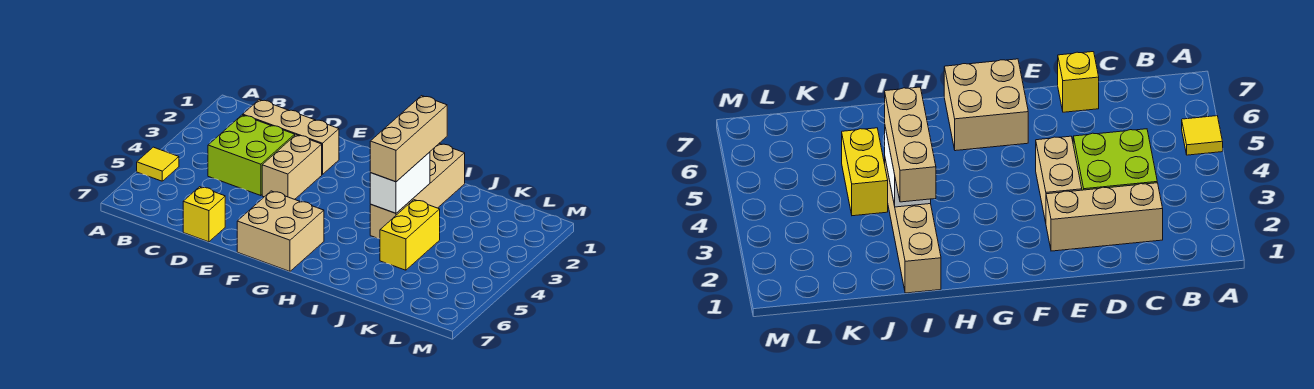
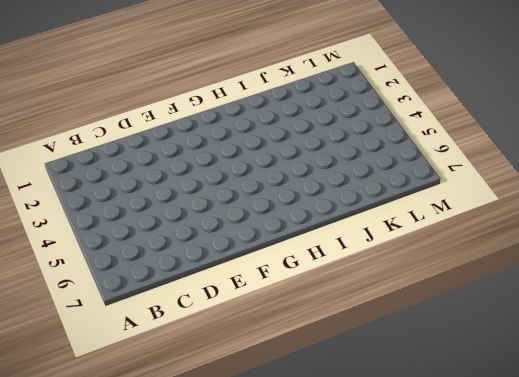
none -> yellow tile A5 level 1
none -> tan brick C2:E2 level 1

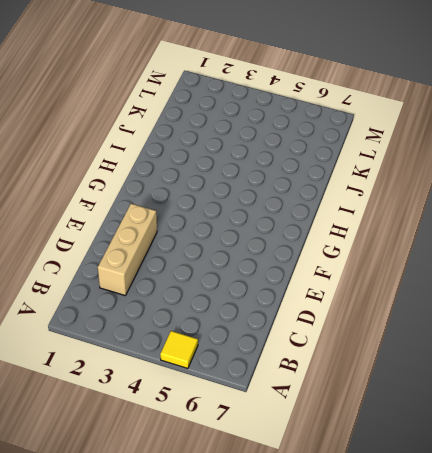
none -> lime brick C3:D4 level 1
none -> yellow brick D7 level 1

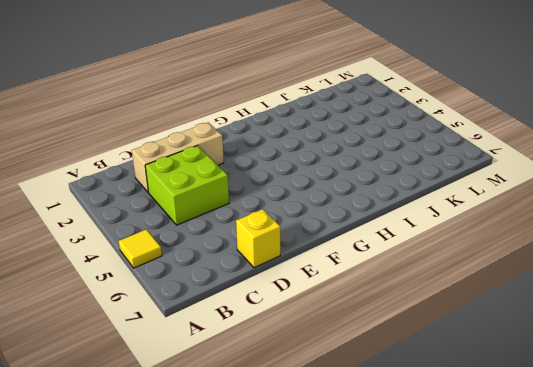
none -> tan brick E3:E4 level 1
none -> tan brick F6:G7 level 1

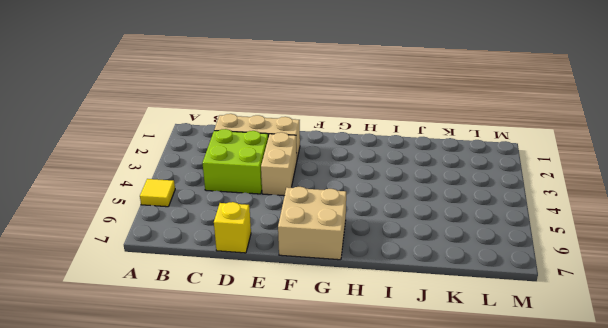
none -> tan brick I1:I4 level 1
none -> yellow brick J4:J5 level 1

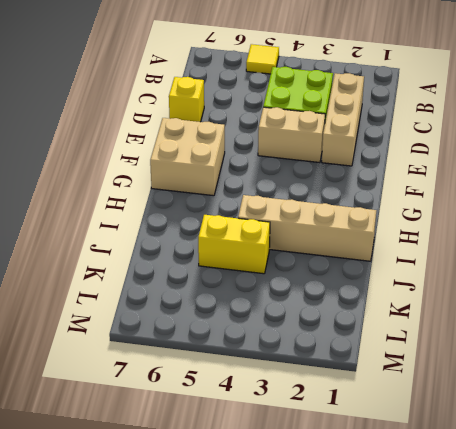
none -> white brick I3:I4 level 2
none -> tan brick I2:I4 level 3

